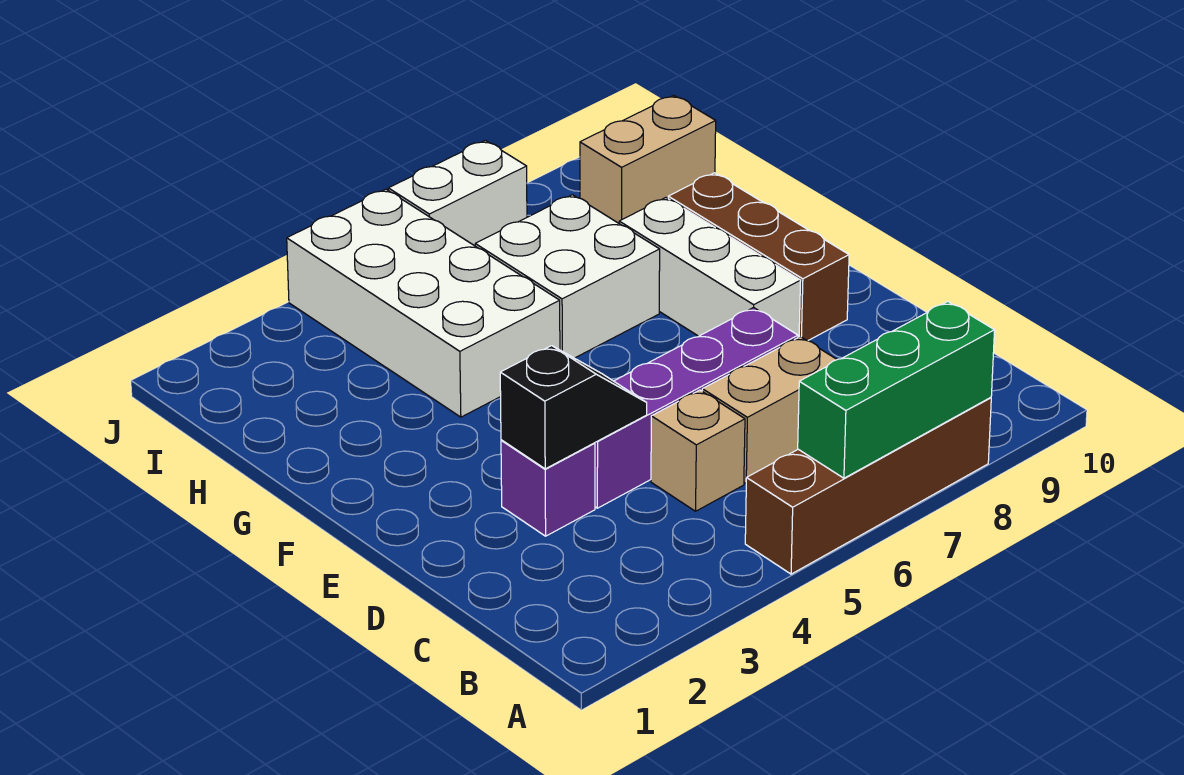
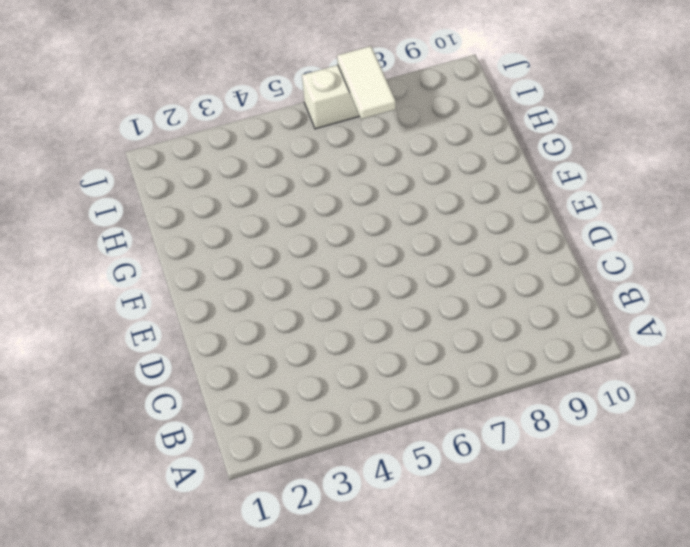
white tile I7:J7 level 2 -> none
none -> brown brick A5:A8 level 1
none -> tan brick C5 level 1
none -> tan brick C6:C7 level 1

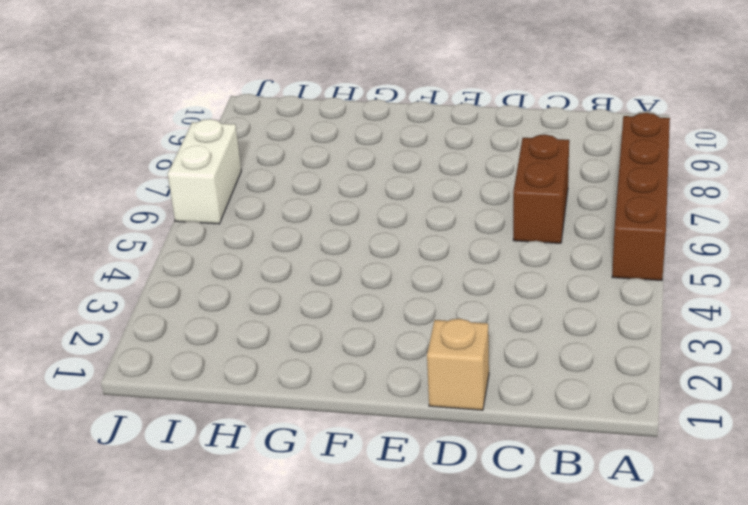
brown brick C6:C7 level 1 -> tan brick C6:C7 level 1
tan brick D1 level 1 -> tan brick C5 level 1
none -> purple brick D3 level 1
none -> purple brick D4:D7 level 1
none -> white brick E8:G8 level 1

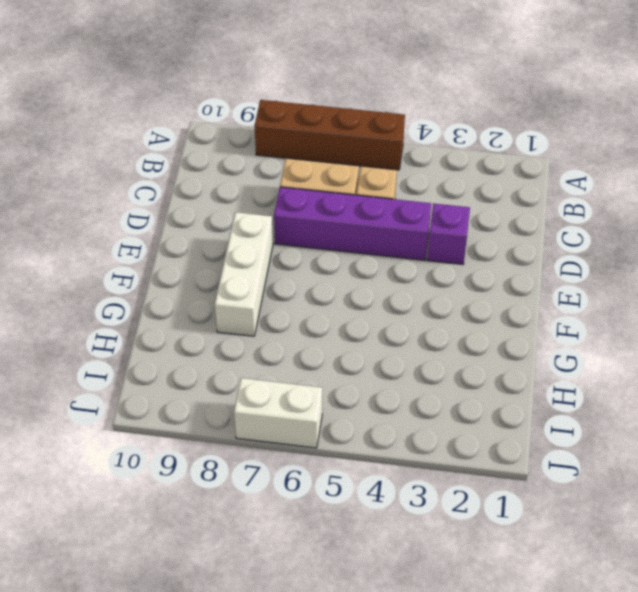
none -> brown brick E9:G9 level 1
none -> white brick G4:J5 level 1
none -> white brick G6:H7 level 1

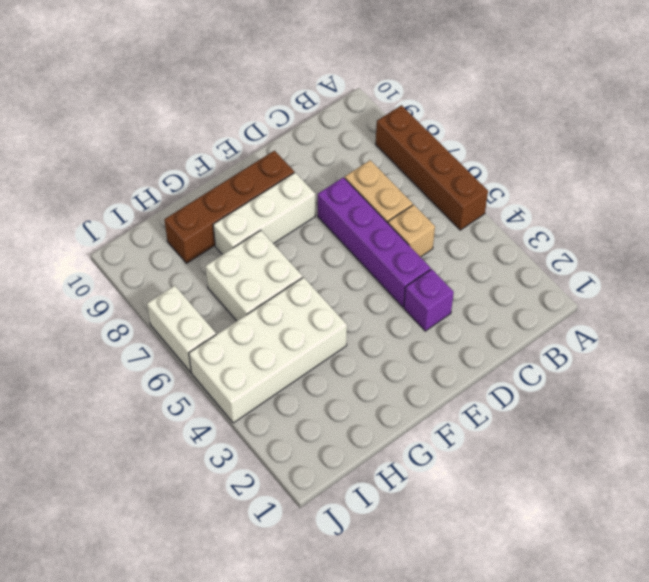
brown brick E9:H9 level 1 -> brown brick E9:G9 level 1
none -> tan brick I9:I10 level 1
none -> green brick A6:A8 level 2
none -> black slope D3:D4 level 2 top 3

